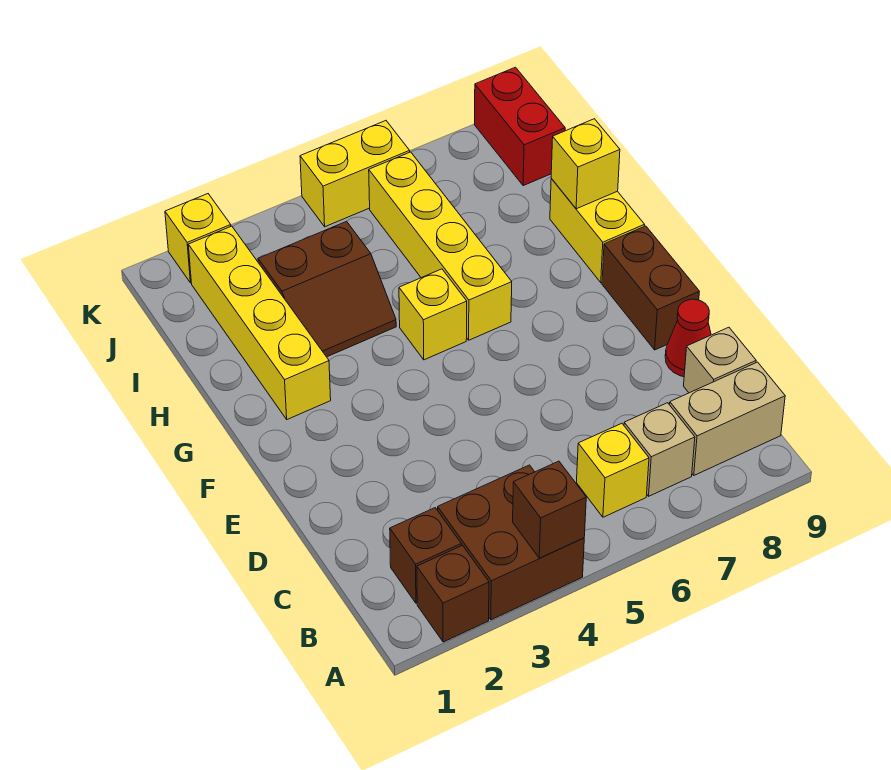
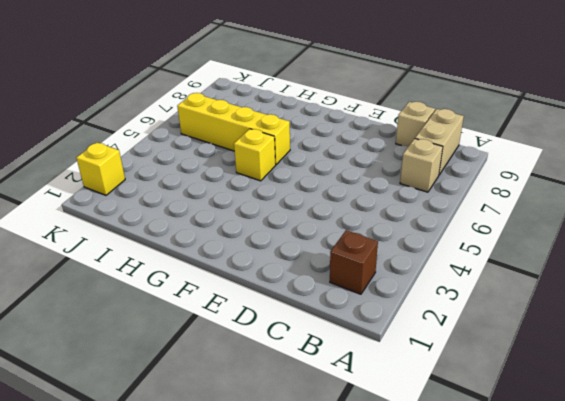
none -> brown brick A2 level 1
none -> brown brick A3:B4 level 1
none -> yellow brick B6 level 1

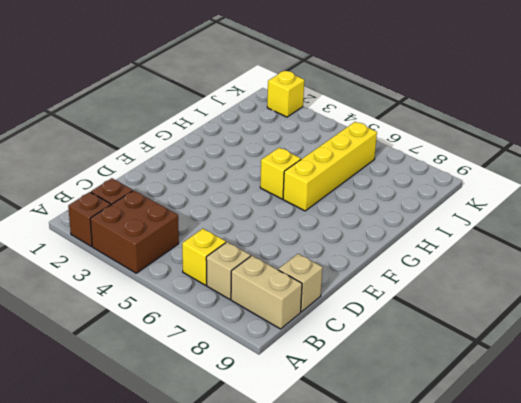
none -> red cone D9 level 1
none -> brown brick E9:F9 level 1
none -> yellow brick G2:J2 level 1

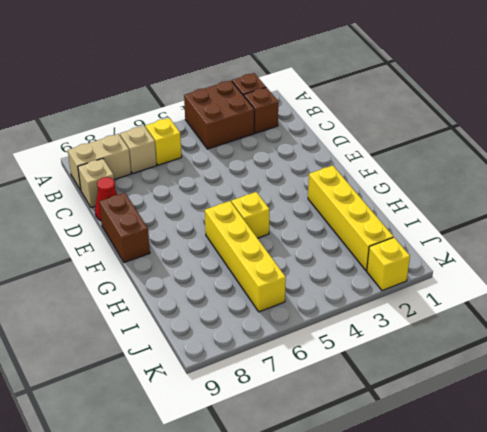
none -> yellow brick G9:H9 level 1
none -> brown slope H3:I4 level 1 top I
none -> red brick J9:K9 level 1

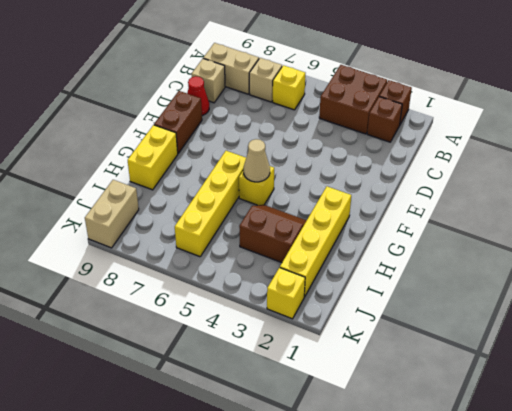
tan cone G5 level 2 -> none
tan brick J9:K9 level 1 -> red brick J9:K9 level 1
none -> yellow brick K5:K6 level 1
none -> brown brick A4 level 2
none -> yellow brick H9 level 2

